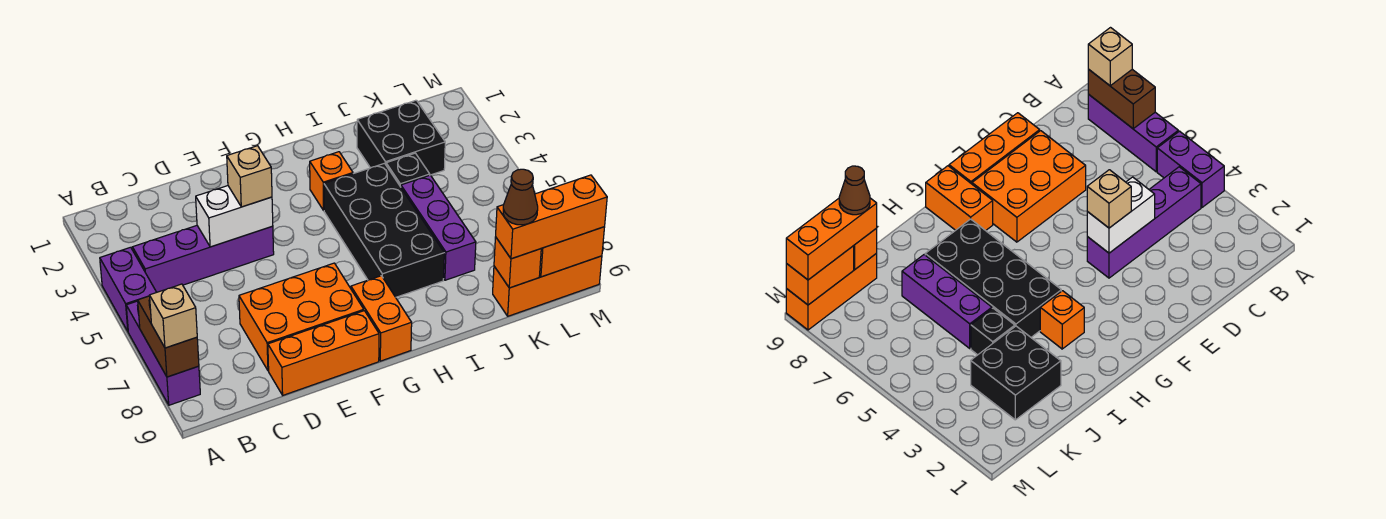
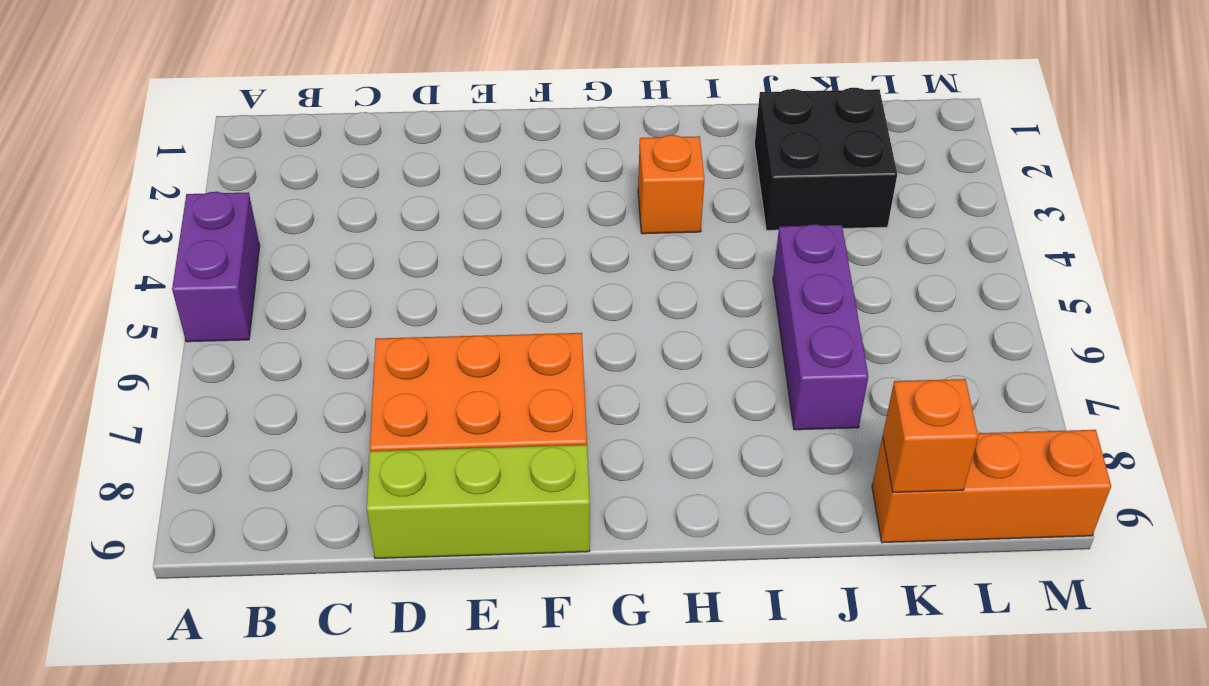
lime brick D9:F9 level 1 -> orange brick D9:F9 level 1
none -> purple brick A6:A8 level 1
none -> purple brick B4:E4 level 1
none -> orange brick G8:G9 level 1

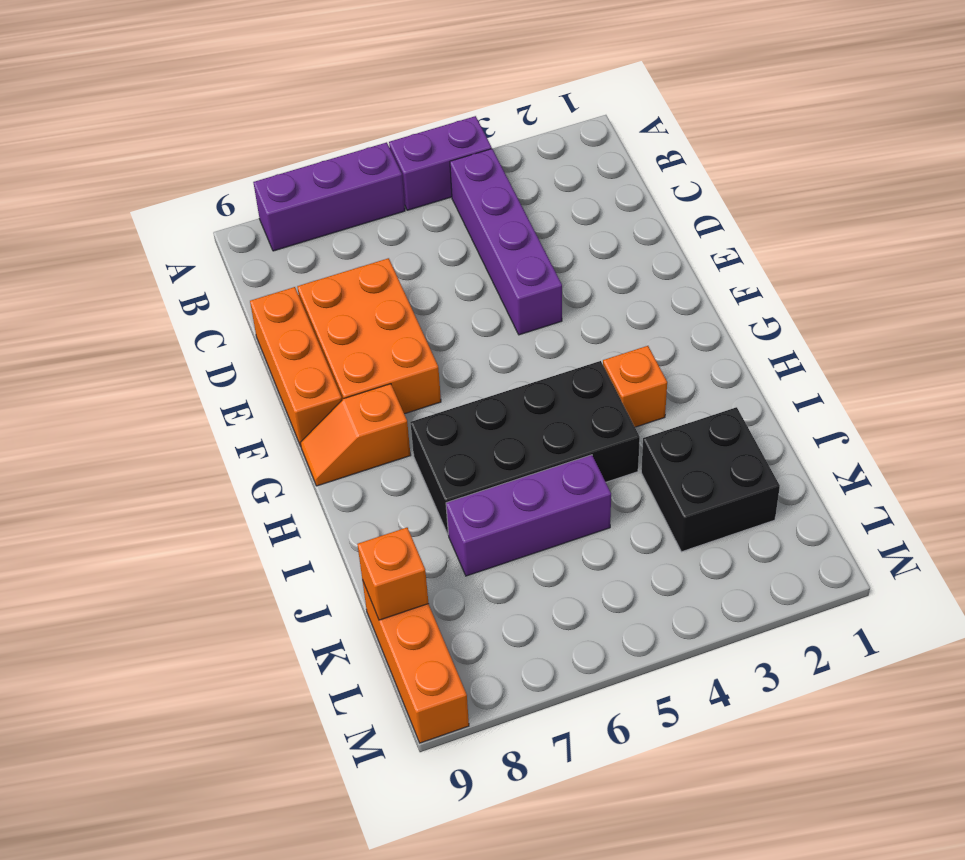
orange slope G8:G9 level 1 top 8 -> orange brick G8:G9 level 1
none -> black brick J4 level 1
none -> brown brick A7:A8 level 2
none -> white brick D4:E4 level 2

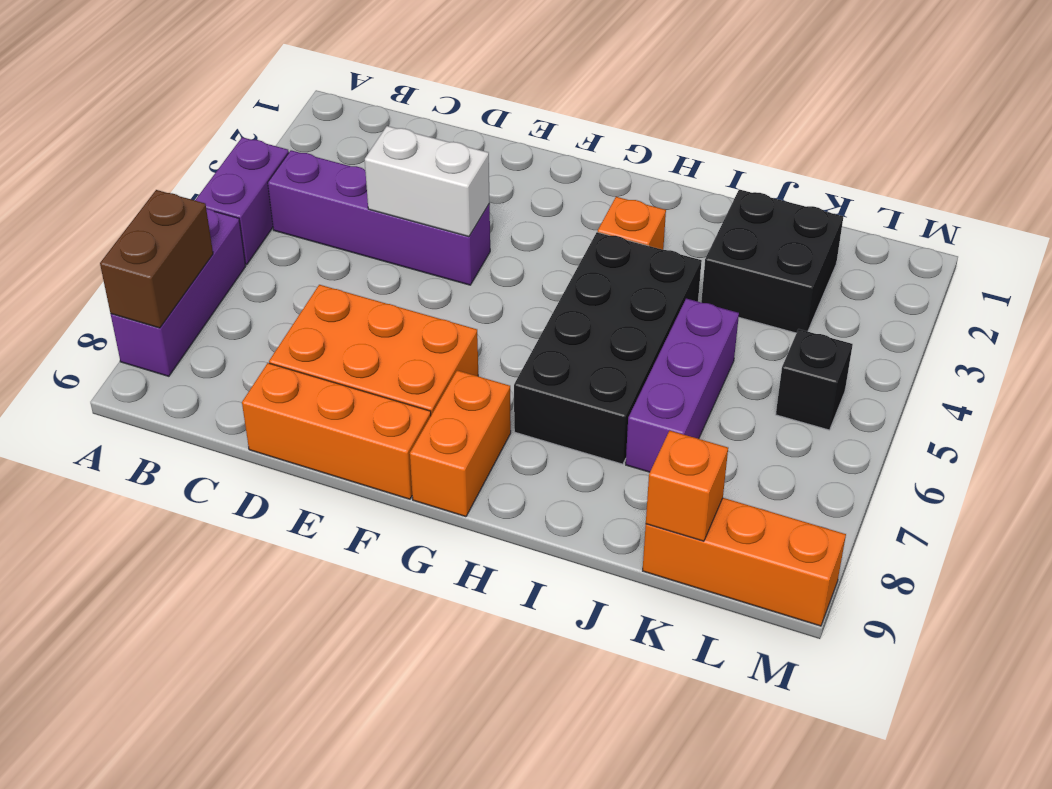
black brick L5 level 1 -> black brick J4 level 1
none -> orange brick L9:M9 level 2
none -> tan brick A8 level 3
none -> tan brick E4 level 3

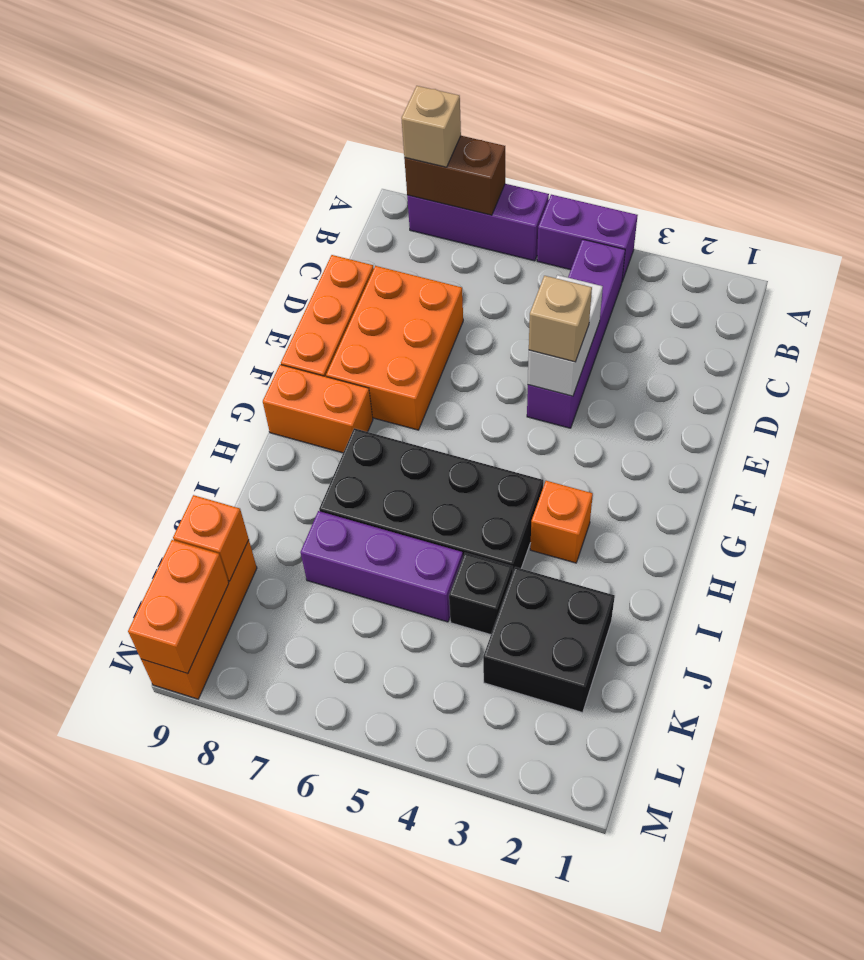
none -> orange brick K9:M9 level 3
none -> brown cone K9 level 4

